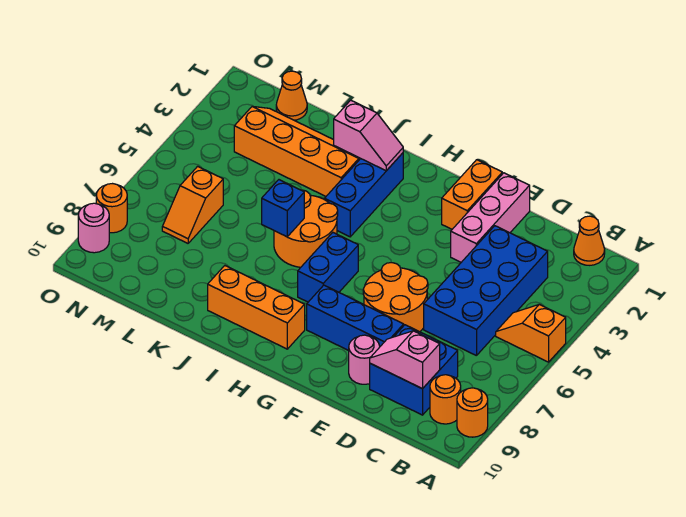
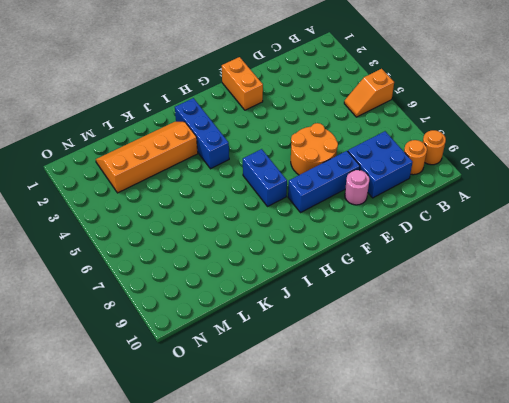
none -> orange cone B1 level 1
none -> blue brick C3:D6 level 1
none -> pink brick E1:E3 level 1

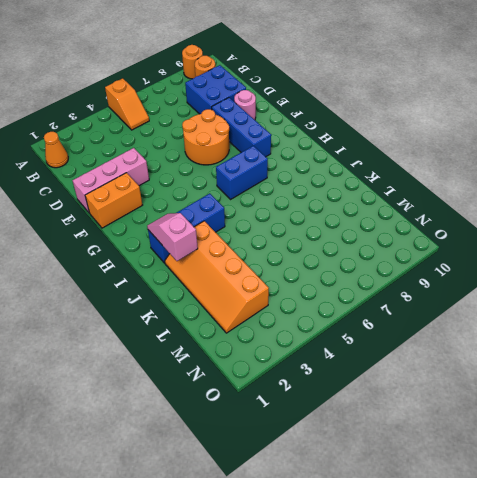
none -> blue brick C3:D6 level 1
none -> orange brick H9:J9 level 1
none -> orange round brick I5:J6 level 1

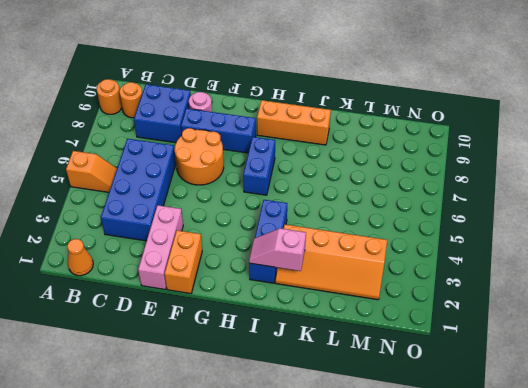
none -> orange round brick I5:J6 level 1
none -> orange cone M1 level 1
none -> orange slope M6:M7 level 1 top 6

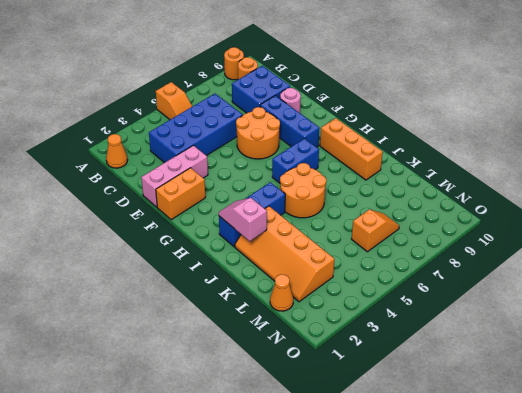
none -> orange round brick O8 level 1
none -> pink round brick O9 level 1
none -> pink slope C9:D9 level 2 top C

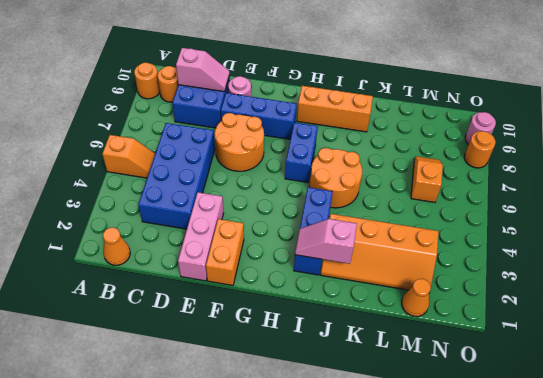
none -> blue brick J6 level 2

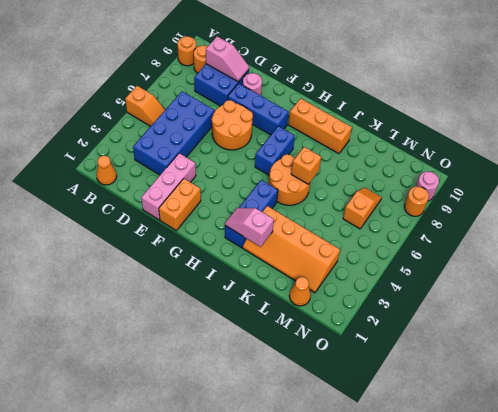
orange brick J6 level 2 -> blue brick J6 level 2

